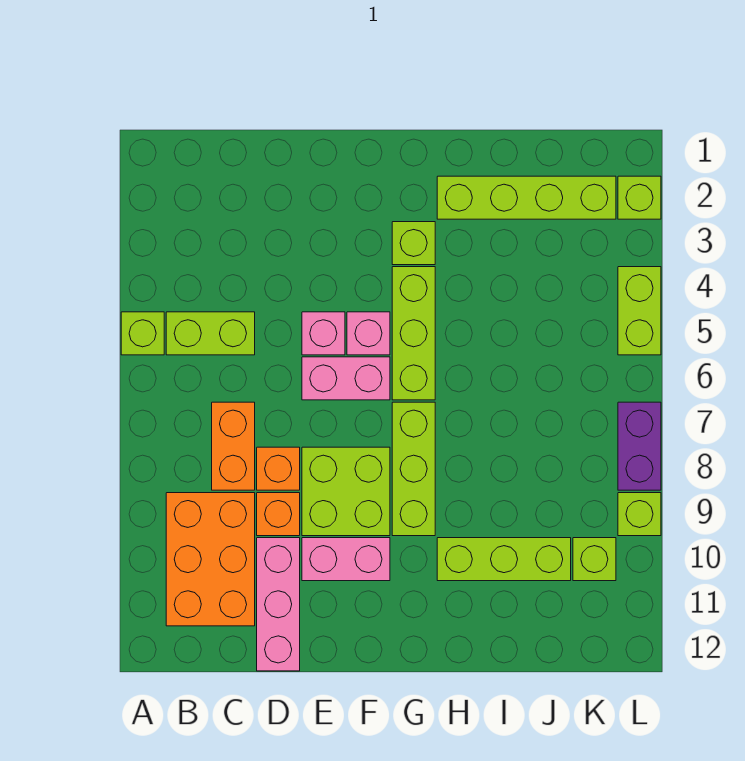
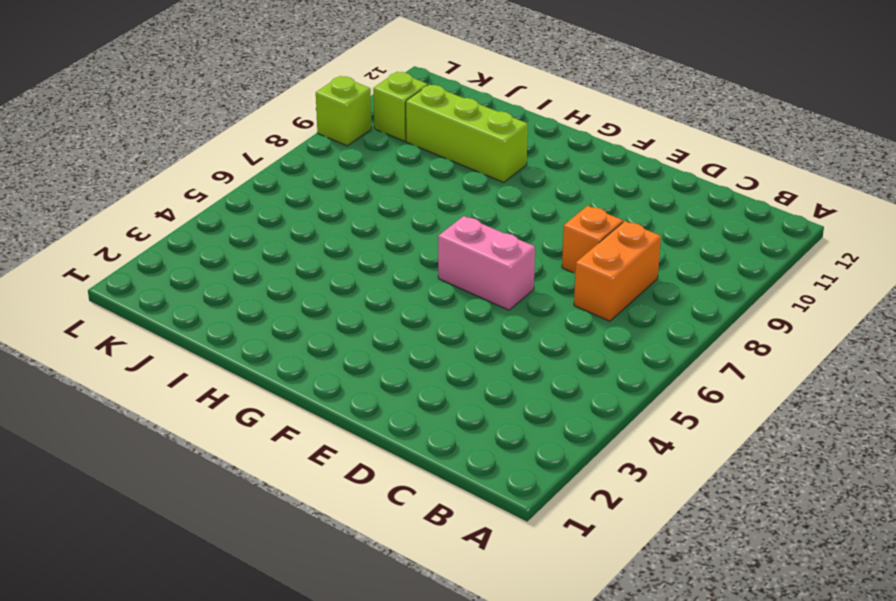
none -> lime brick A5 level 1
none -> lime brick B5:C5 level 1
none -> orange brick B9:C11 level 1

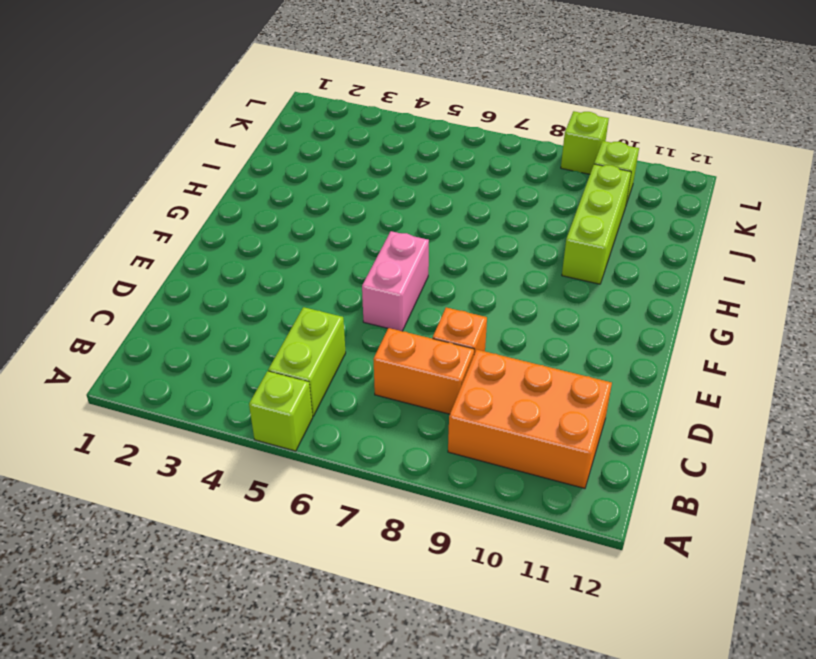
none -> orange brick D9 level 1
none -> pink brick D10:D12 level 1
none -> pink brick E5 level 1

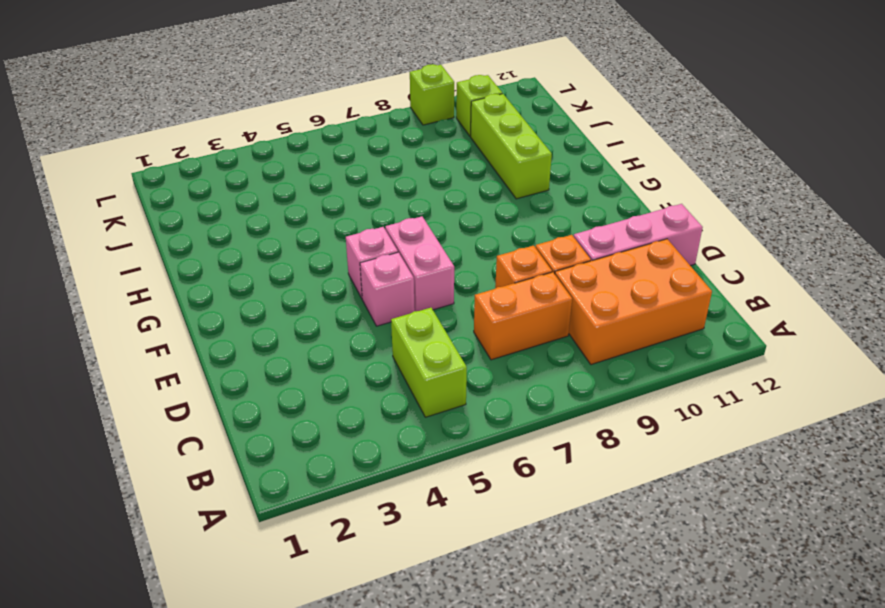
none -> lime brick A5 level 1
none -> lime brick E8:F9 level 1
none -> pink brick E10:F10 level 1

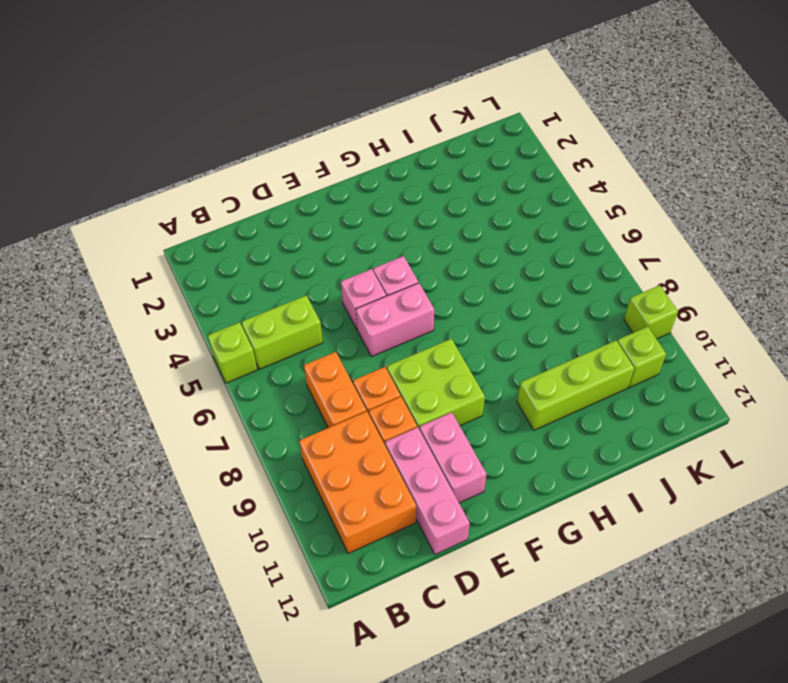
pink brick E10:E11 level 1 -> pink brick E10:F10 level 1
none -> lime brick G3 level 1
none -> lime brick G4:G6 level 1
none -> lime brick G7:G9 level 1

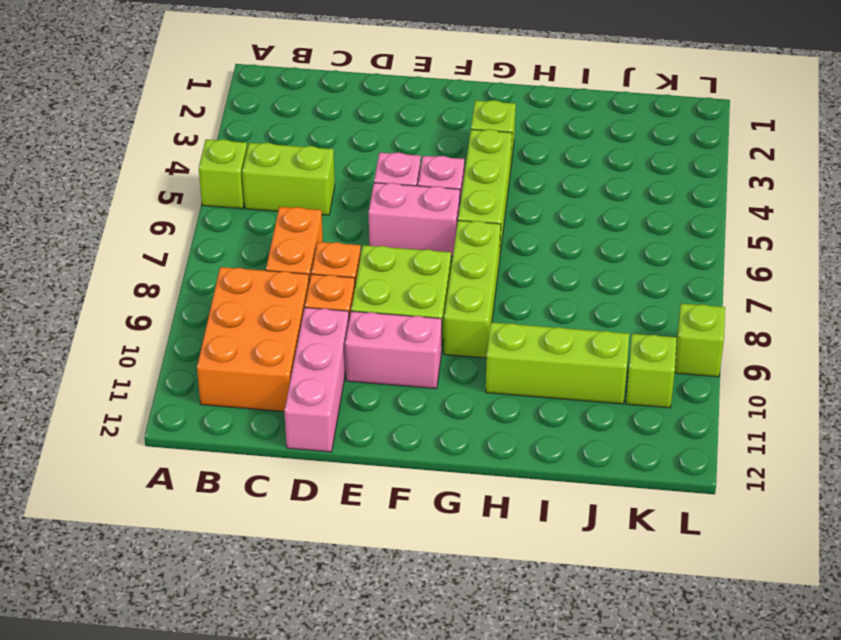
none -> lime brick H2:K2 level 1
none -> lime brick L2 level 1
none -> lime brick L4:L5 level 1

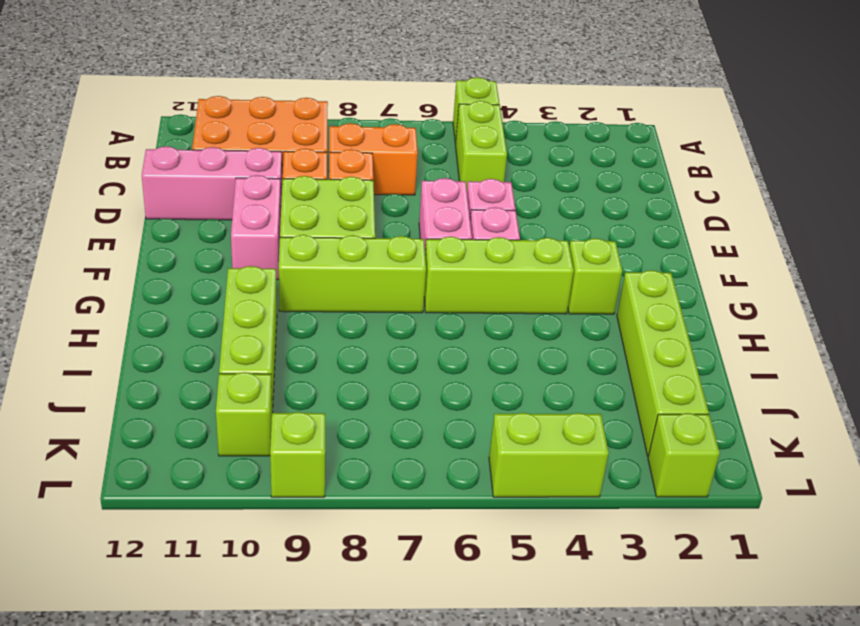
none -> purple brick L7:L8 level 1

